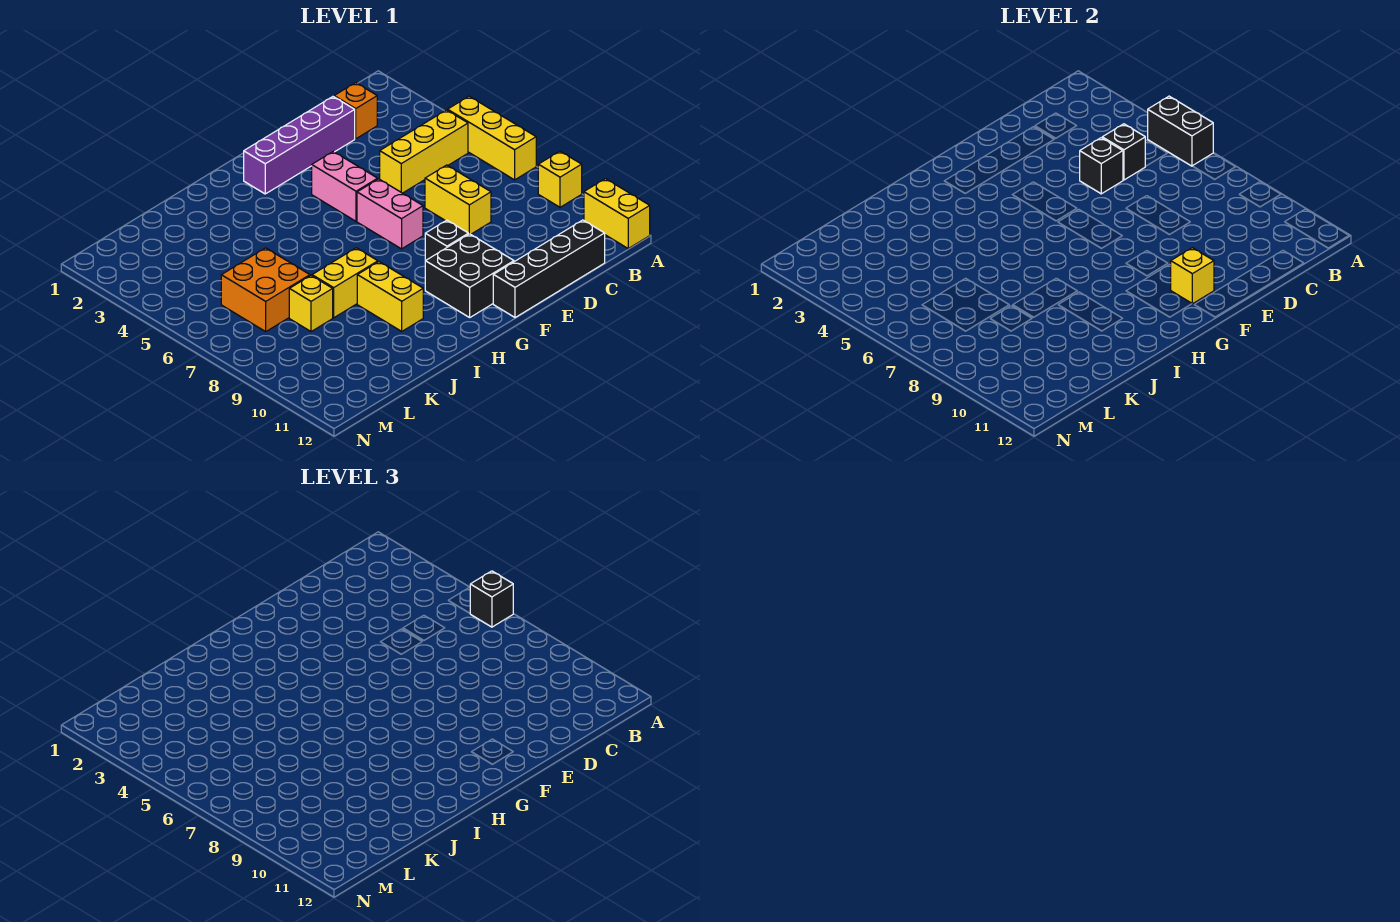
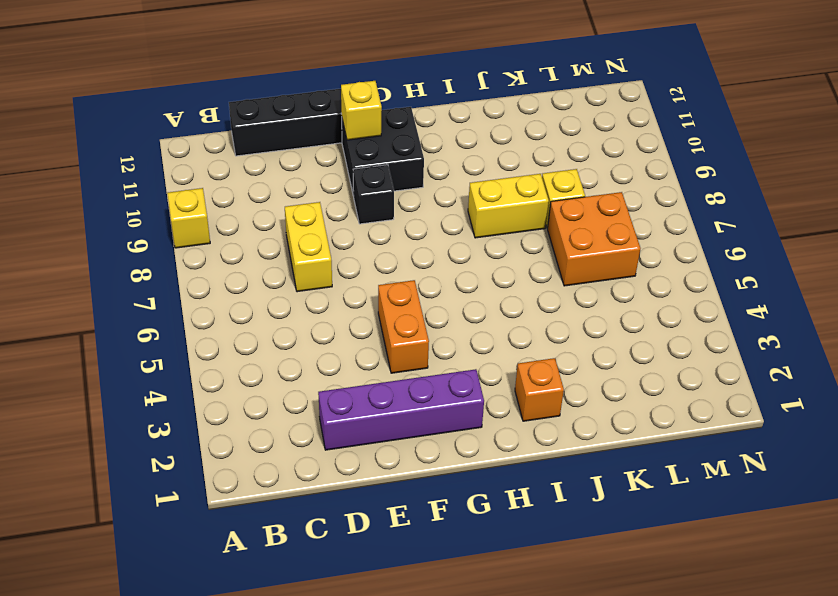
orange brick F4:F5 level 1 -> pink brick F4:F5 level 1
orange brick I2 level 1 -> orange brick C2 level 1
none -> yellow brick A5:A7 level 1
none -> yellow brick A11:A12 level 1
none -> yellow brick B5:D5 level 1

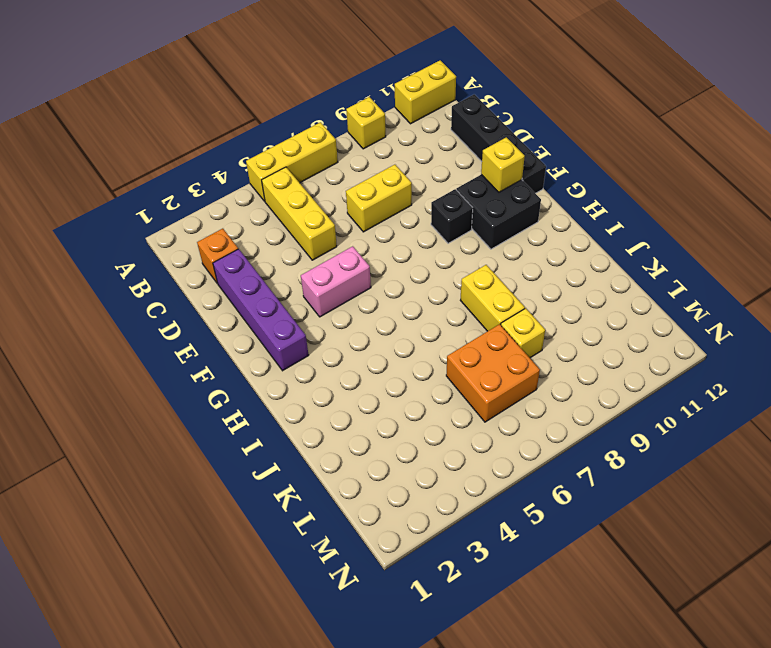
none -> pink brick F6:F7 level 1
none -> yellow brick I9:I10 level 1
none -> black brick A5:A6 level 2

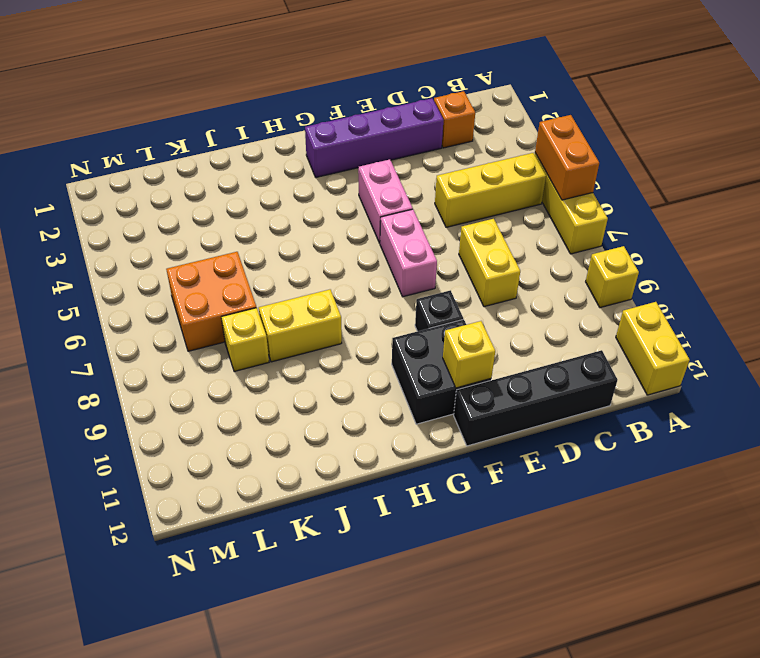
orange brick A5:A6 level 2 -> black brick A5:A6 level 2
none -> yellow brick I9:I10 level 1
none -> black brick C5 level 2
none -> black brick D5 level 2

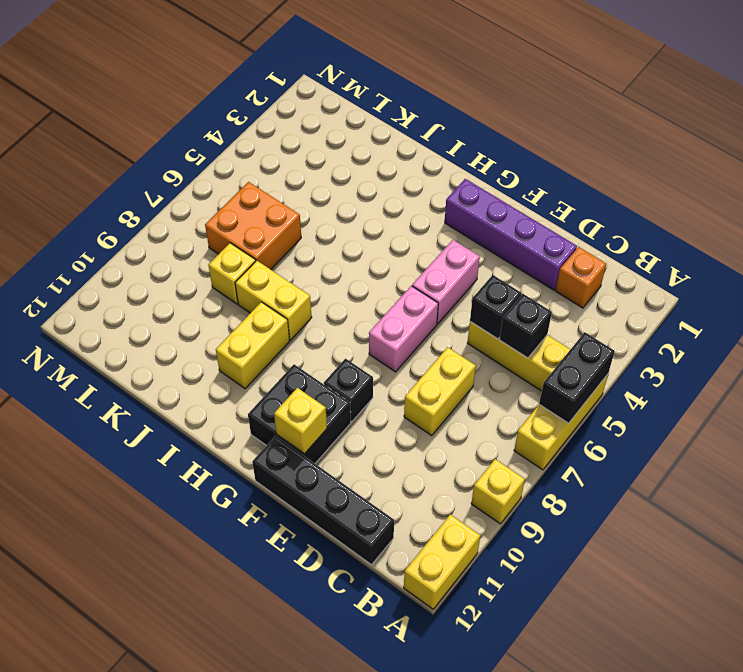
none -> black brick A6 level 3

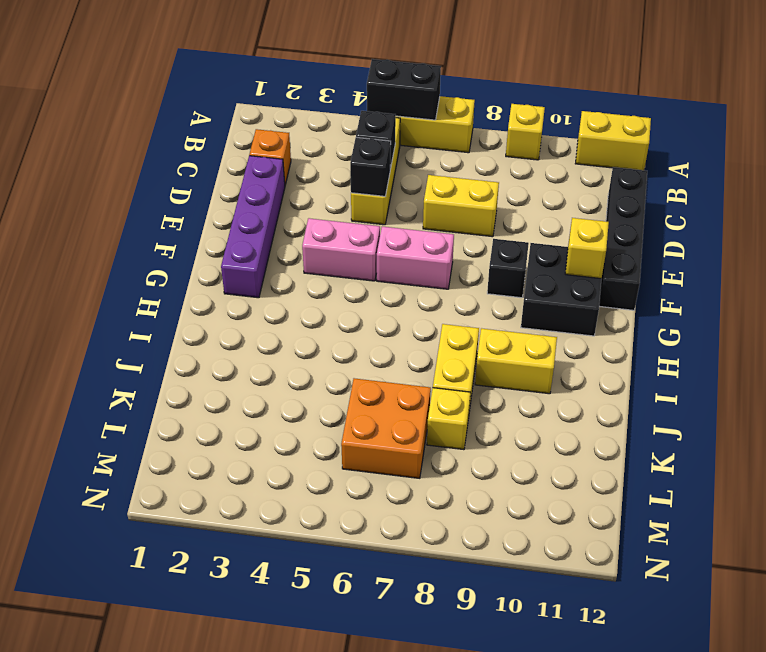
none -> black brick A6 level 3

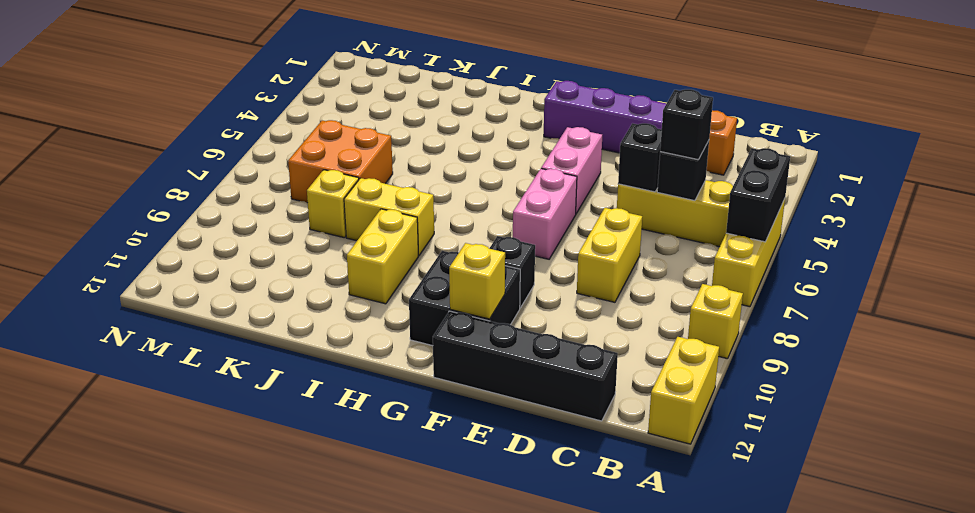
black brick C5 level 3 -> black brick A6 level 3

